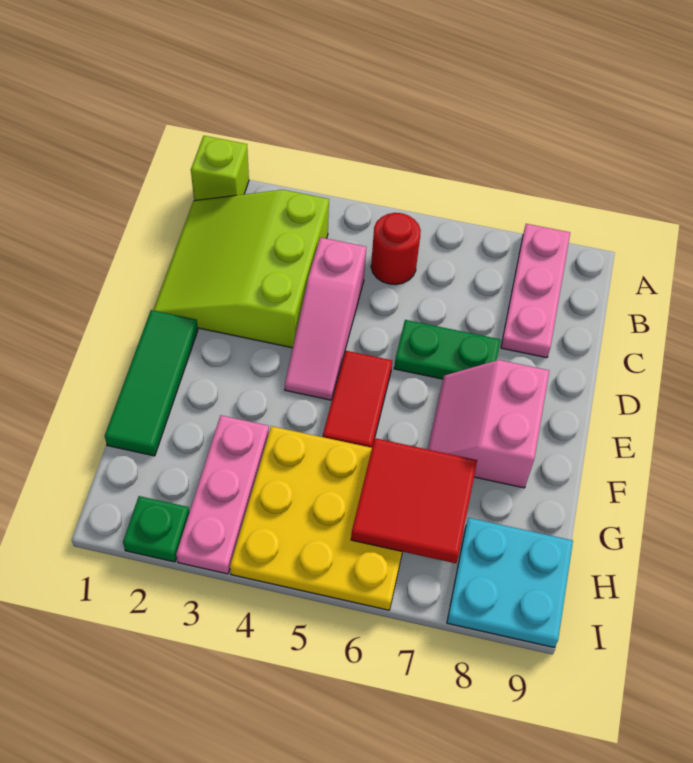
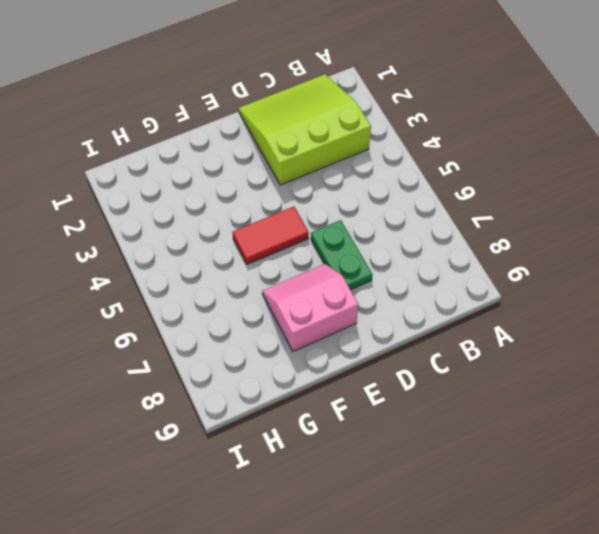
none -> lime brick A1 level 1
none -> pink plate A8:C8 level 1
none -> red round brick B5 level 1

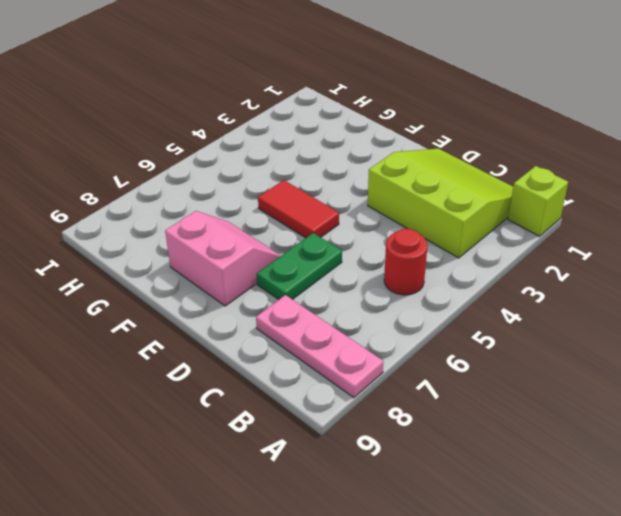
none -> pink slope C4:E4 level 1 top C
none -> green tile E1:G1 level 1
none -> pink plate G3:I3 level 1

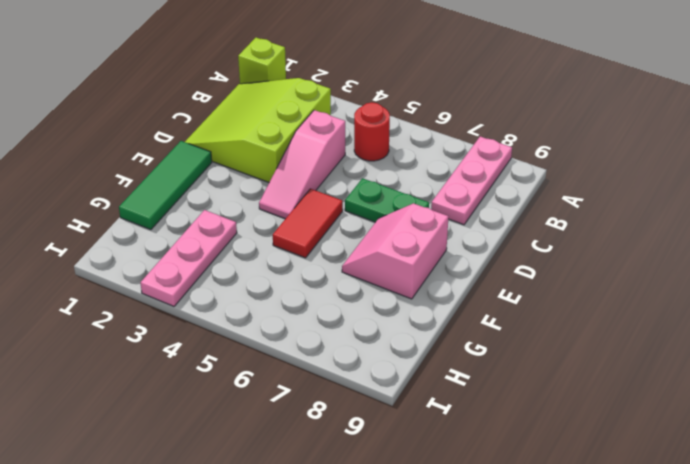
none -> yellow plate G4:I6 level 1
none -> cyan plate H8:I9 level 1
none -> green plate I2 level 1

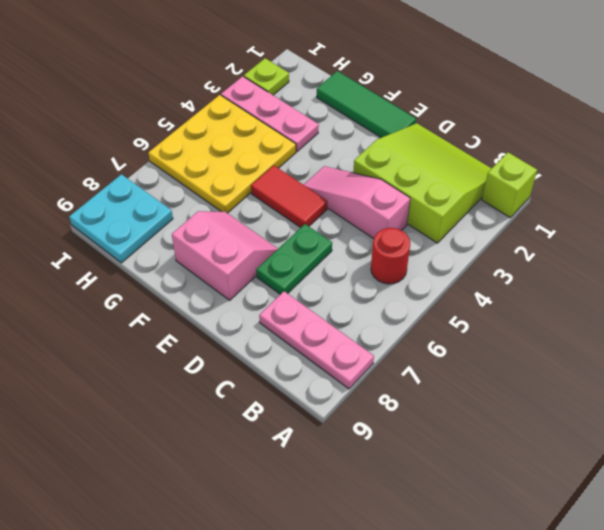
lime plate I2 level 1 -> green plate I2 level 1
none -> red tile G6:H7 level 2

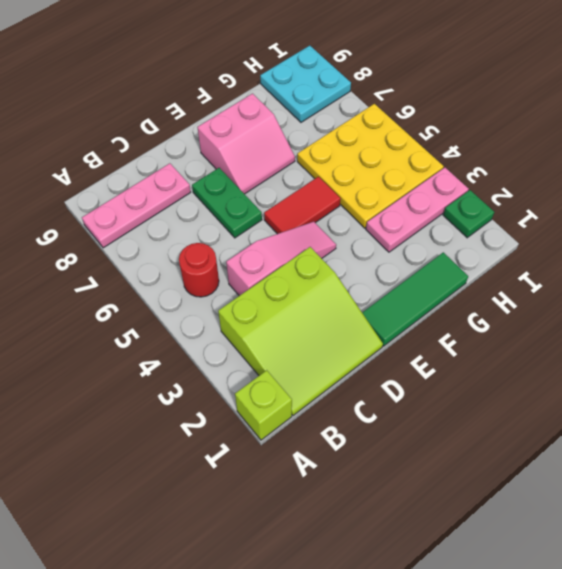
none -> red tile G6:H7 level 2

